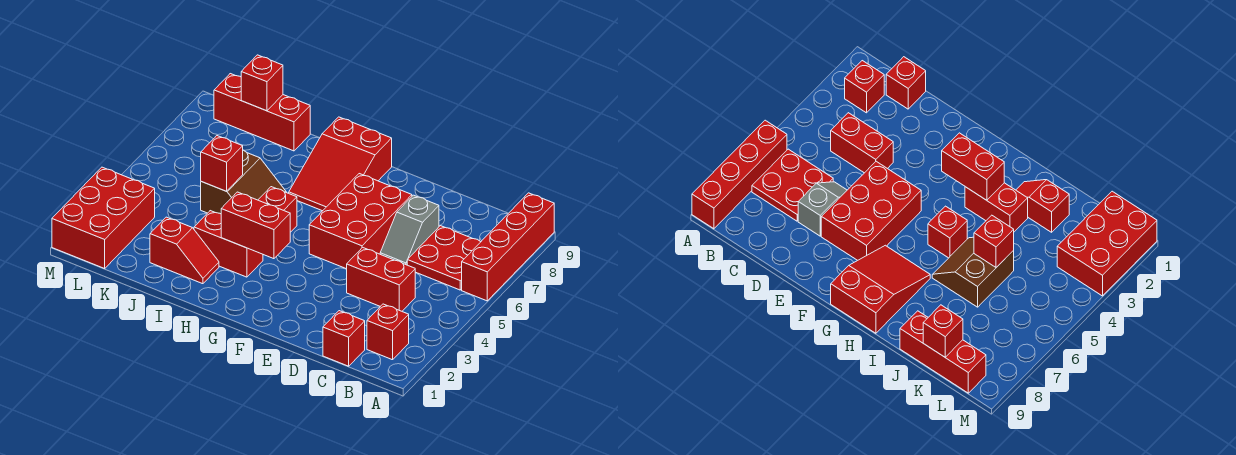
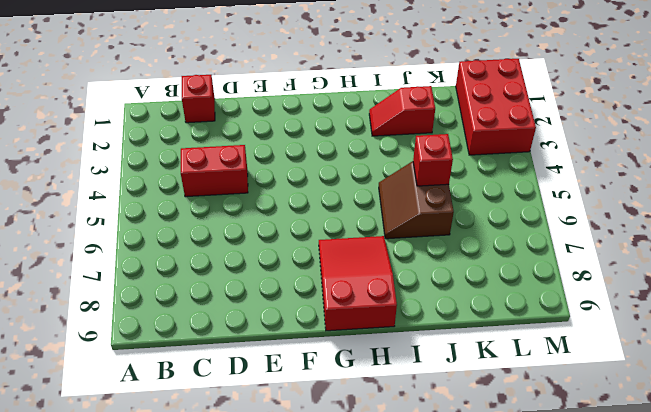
none -> red brick A6:A9 level 1
none -> red brick B2 level 1
none -> red plate B6:C7 level 1

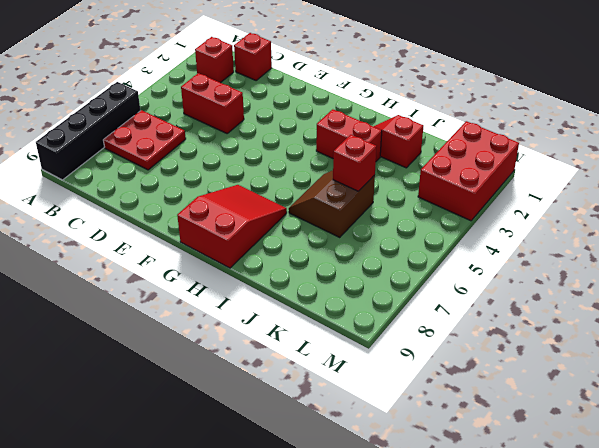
black brick A6:A9 level 1 -> red brick A6:A9 level 1
none -> grey slope D6:D7 level 1 top 7
none -> red brick E5:F7 level 1
none -> red brick H5 level 1

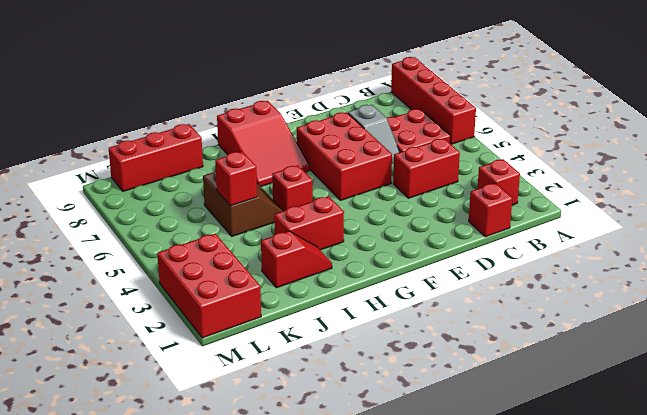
none -> red brick G3:H3 level 2
none -> red brick K9 level 2

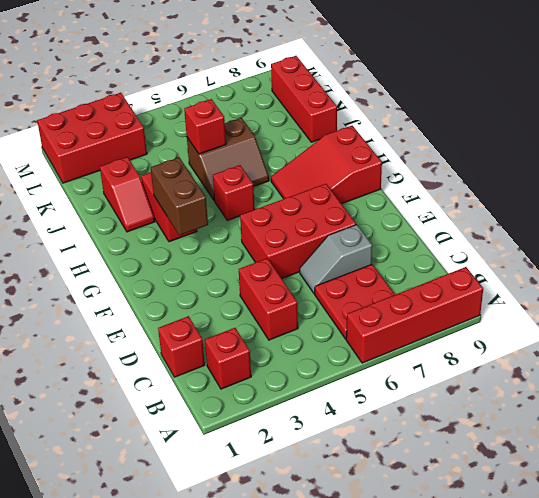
brown brick G3:H3 level 2 -> red brick G3:H3 level 2
none -> red brick K9 level 2

